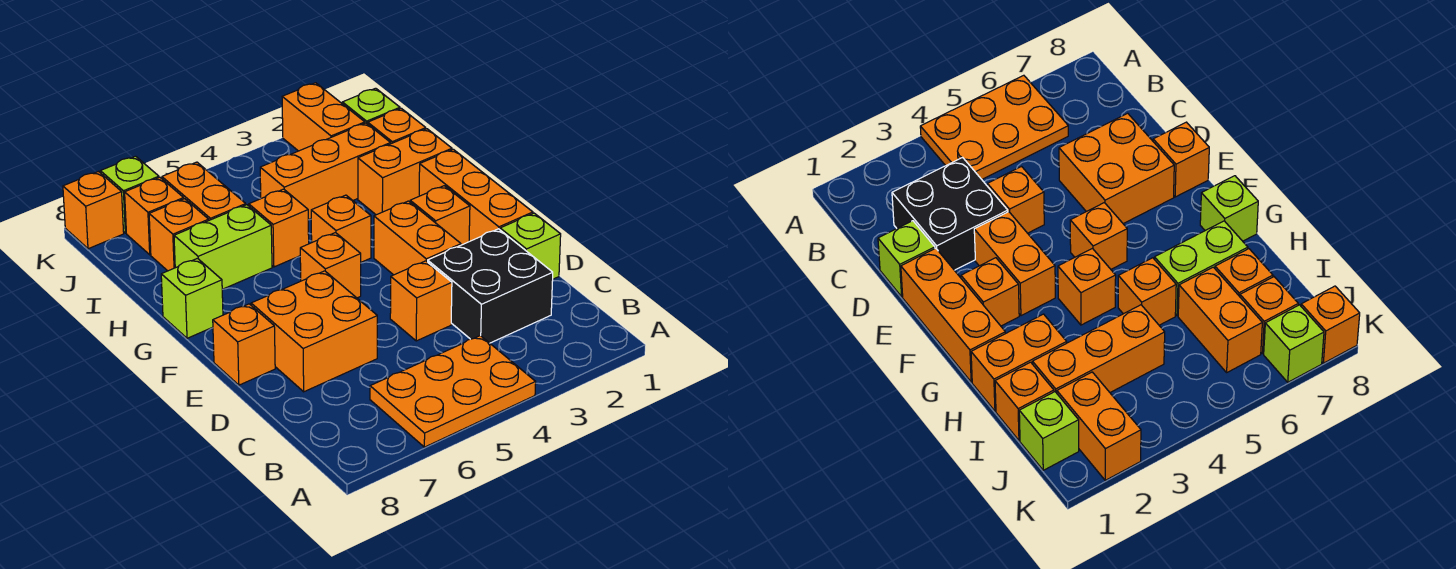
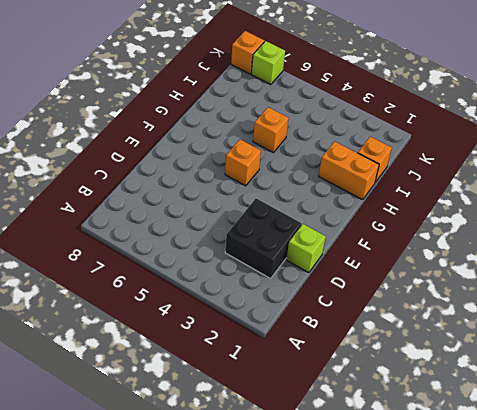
none -> orange plate A4:B6 level 1
none -> orange brick D4 level 1
none -> orange brick D6:E7 level 1

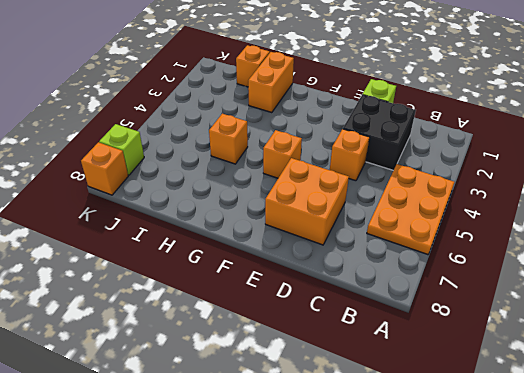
none -> orange brick E1:G1 level 1
none -> orange brick E3:F3 level 1
none -> orange brick E8 level 1

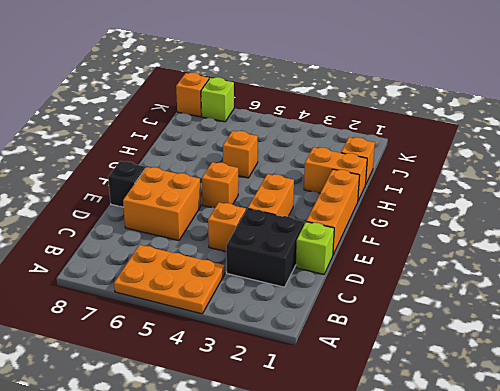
black brick E8 level 1 -> orange brick E8 level 1
none -> orange brick F2 level 1
none -> orange brick G4 level 1
none -> lime brick G8 level 1

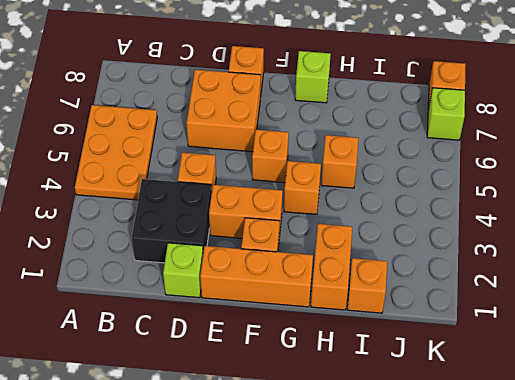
none -> lime brick H6:H7 level 1
none -> orange brick I2:I4 level 1
none -> orange brick I6:J6 level 1

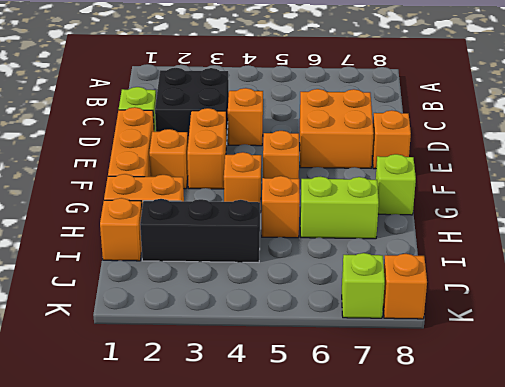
black brick I2:I4 level 1 -> orange brick I2:I4 level 1
none -> orange plate A4:B6 level 1
none -> orange brick I6:J6 level 1
none -> orange brick I7 level 1

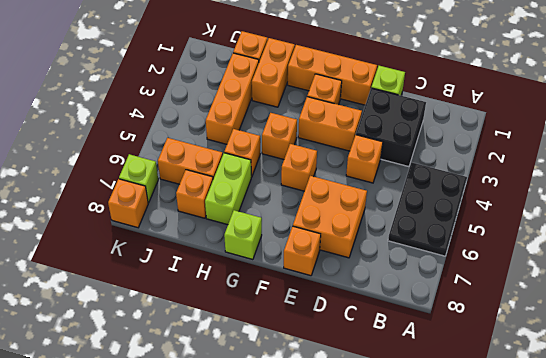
black plate A4:B6 level 1 -> orange plate A4:B6 level 1
none -> lime brick J1 level 1
none -> orange brick J2:K2 level 1
none -> orange brick J7 level 1

